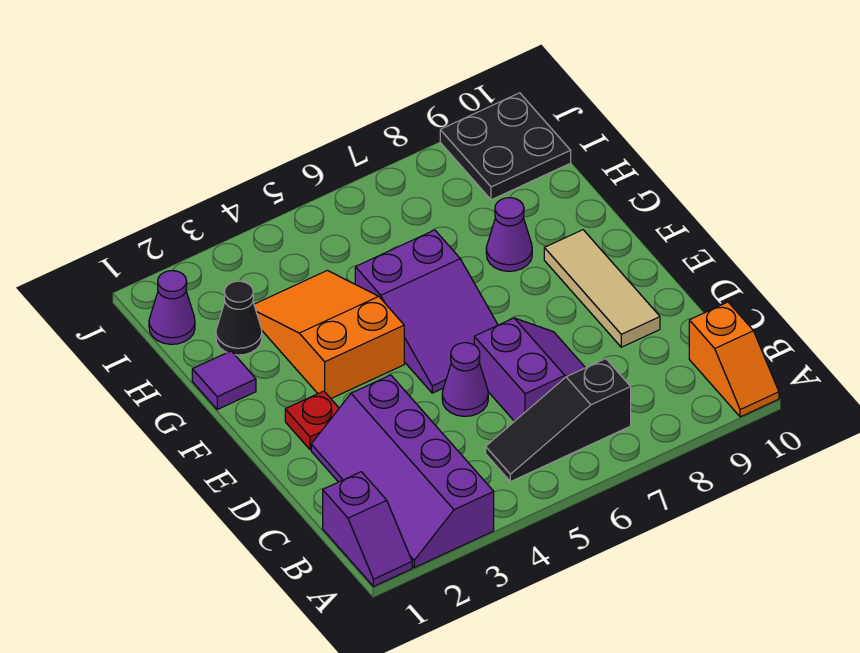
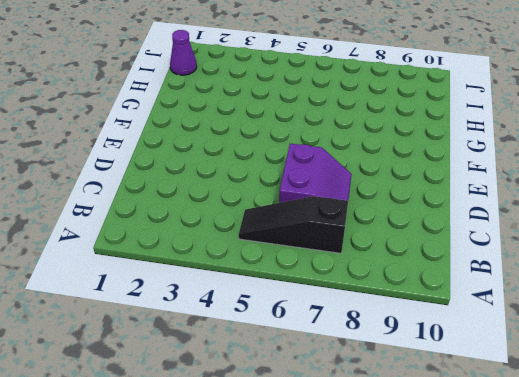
none -> purple slope A1:B1 level 1 top B
none -> purple slope A2:D3 level 1 top 3
none -> orange slope A10:B10 level 1 top B

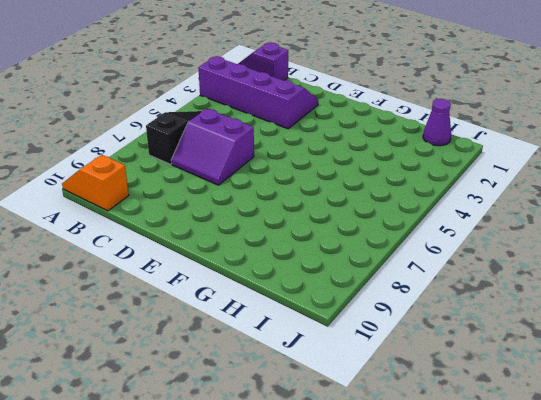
none -> purple cone D5 level 1
none -> tan tile D9:F9 level 1
none -> red plate E2 level 1

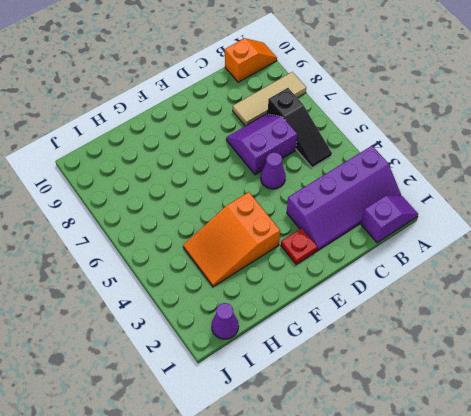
tan tile A8:C8 level 1 -> tan tile D9:F9 level 1
none -> purple slope E5:G6 level 1 top G
none -> purple tile G1 level 1
none -> purple cone G8 level 1

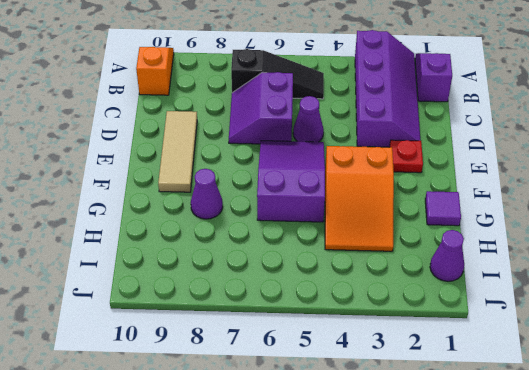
none -> black cone H2 level 1
none -> black plate I9:J10 level 1

